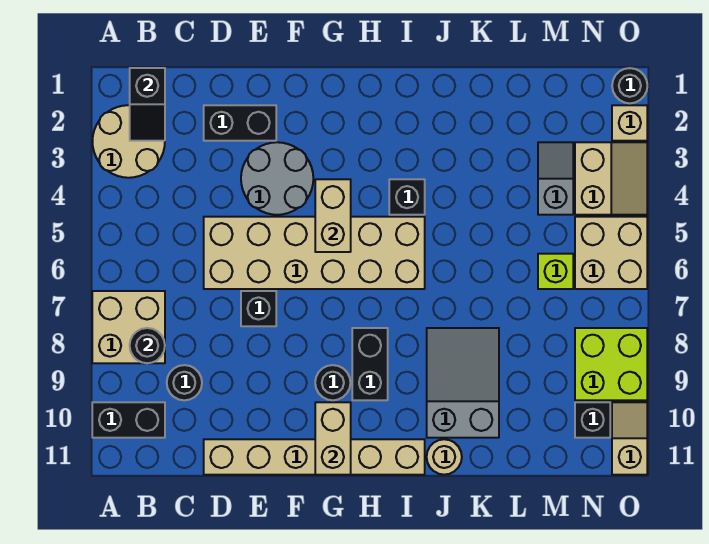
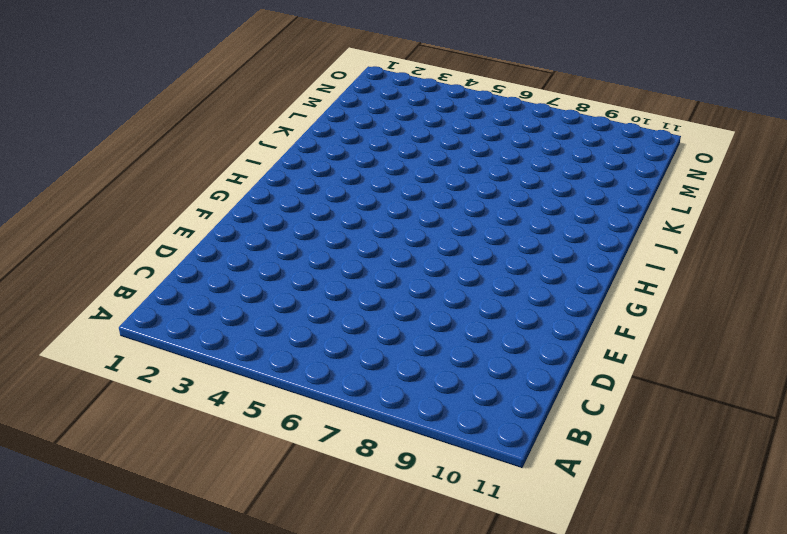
none -> tan round brick A2:B3 level 1
none -> tan brick A7:B8 level 1
none -> black brick A10:B10 level 1

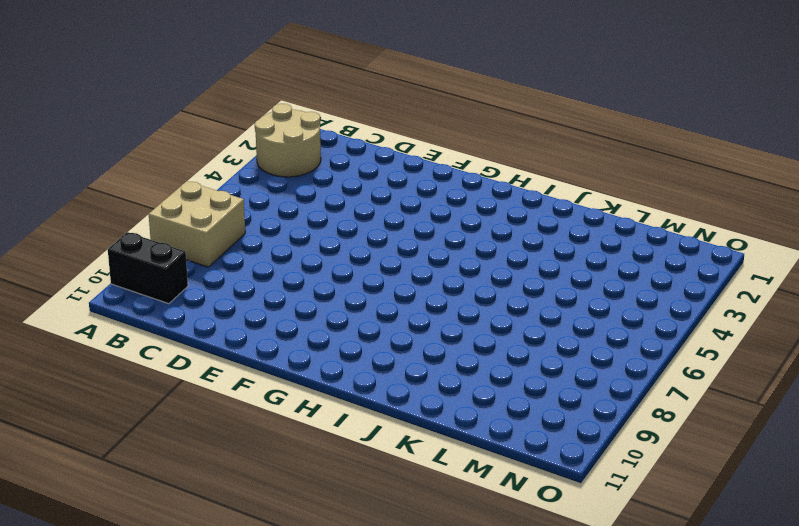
none -> black round brick C9 level 1
none -> black brick D2:E2 level 1
none -> tan brick D5:I6 level 1

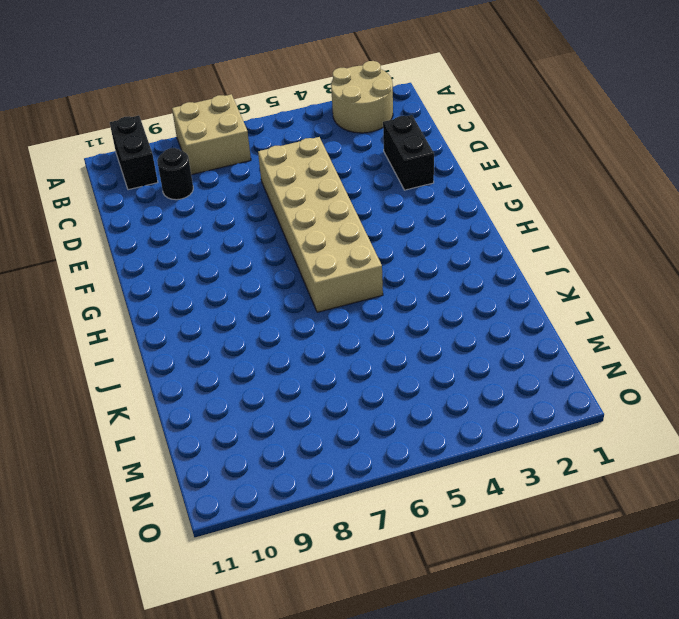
none -> tan brick D11:I11 level 1
none -> grey round brick E3:F4 level 1
none -> black brick E7 level 1

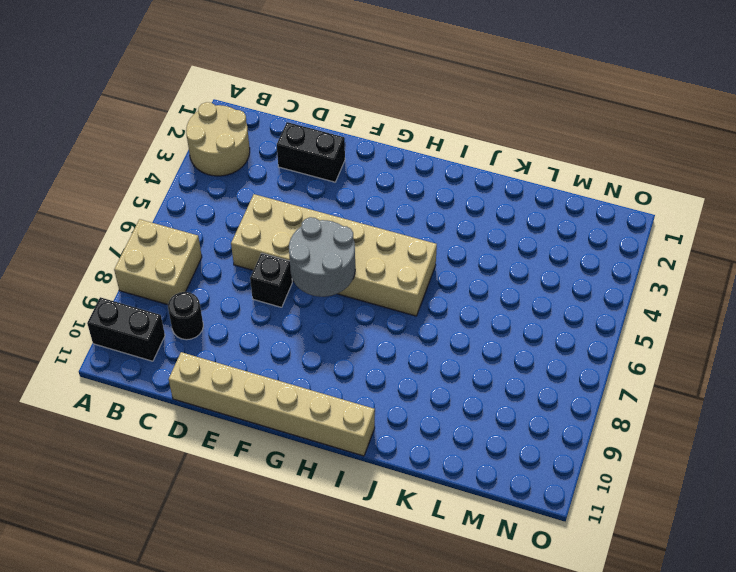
grey round brick F6:G7 level 2 -> grey round brick E3:F4 level 1
none -> black round brick G9 level 1
none -> black brick H8:H9 level 1
none -> black brick I4 level 1

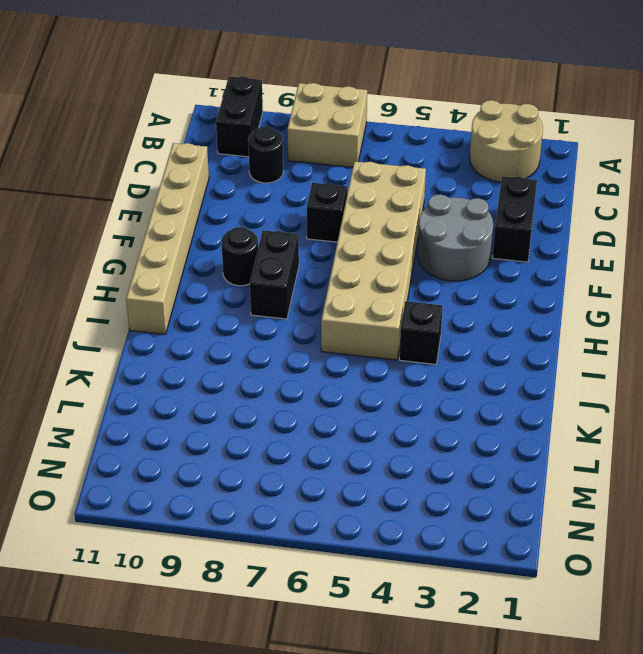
black brick G8:H8 level 1 -> black brick H8:H9 level 1
none -> grey slope J8:K10 level 1 top 10
none -> tan round brick J11 level 1
none -> grey slope M3:M4 level 1 top 4

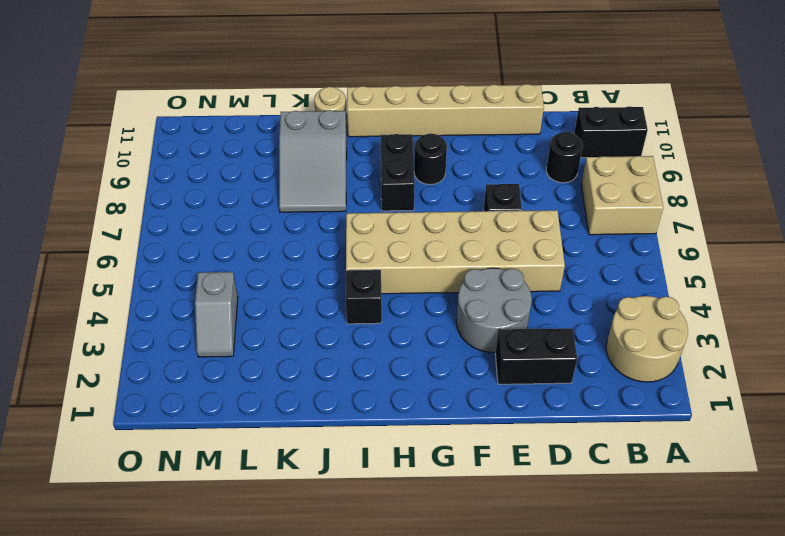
none -> lime brick M6 level 1
none -> tan slope N3:O4 level 1 top N
none -> tan brick N5:O6 level 1

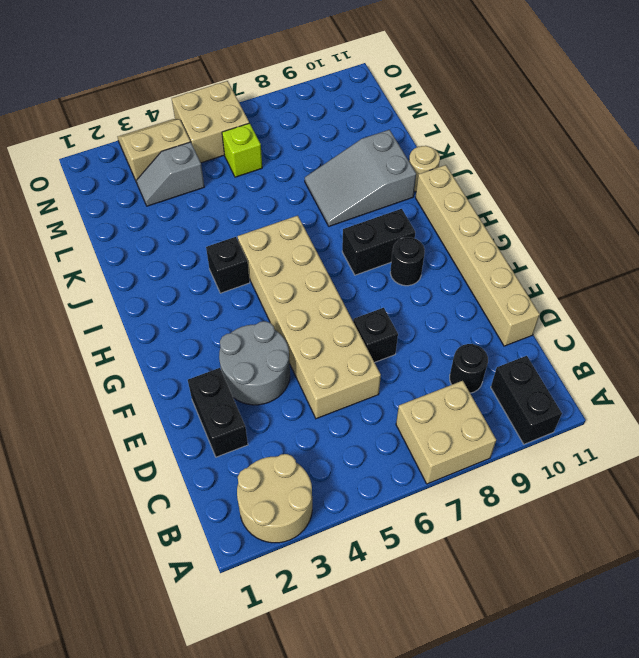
none -> lime brick N8:O9 level 1
none -> black brick N10 level 1
none -> black round brick O1 level 1

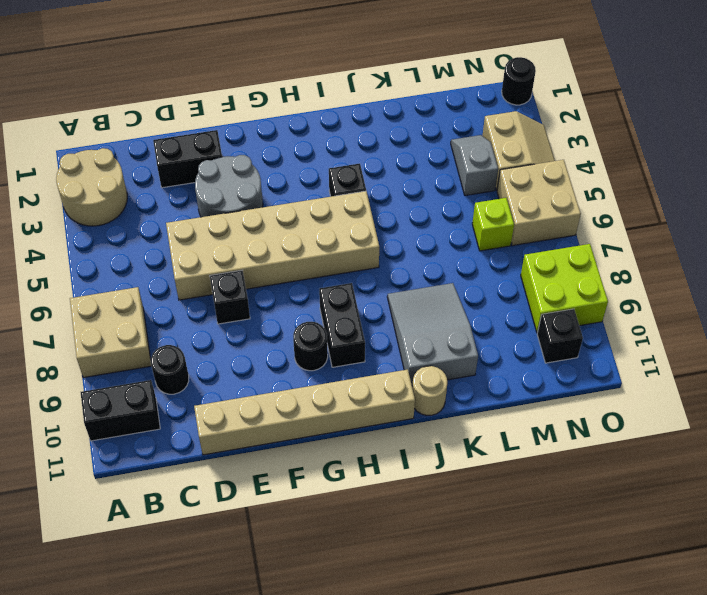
none -> tan brick O2 level 1
none -> tan slope O10:O11 level 1 top 11
none -> black slope B1:B2 level 2 top 1

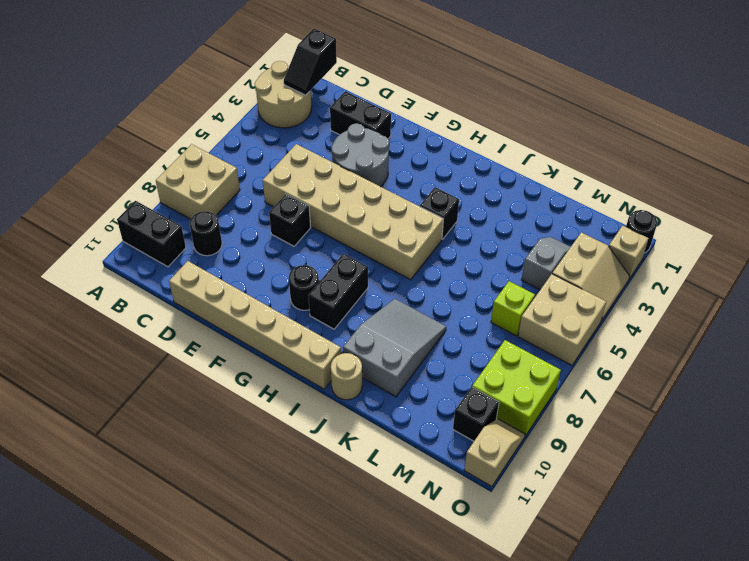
none -> black round brick B8 level 2
none -> tan brick G4:G5 level 2
none -> tan brick G10:G11 level 2

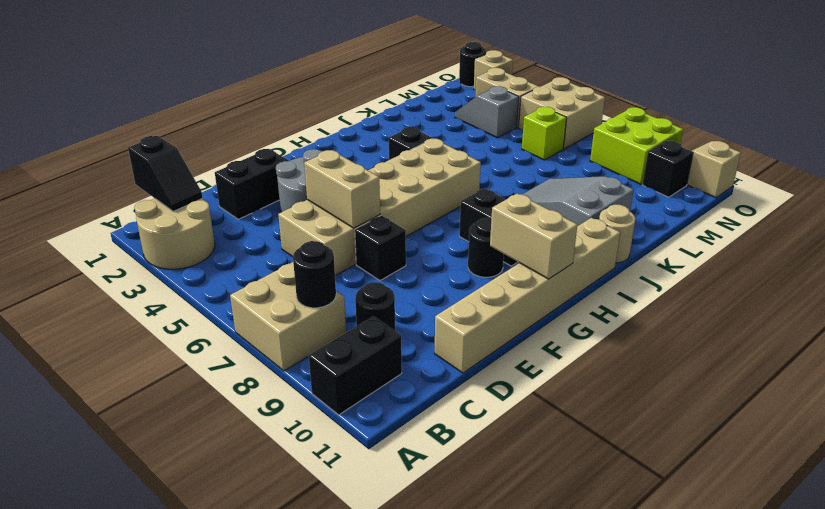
tan brick E5:E6 level 2 -> tan brick G4:G5 level 2

